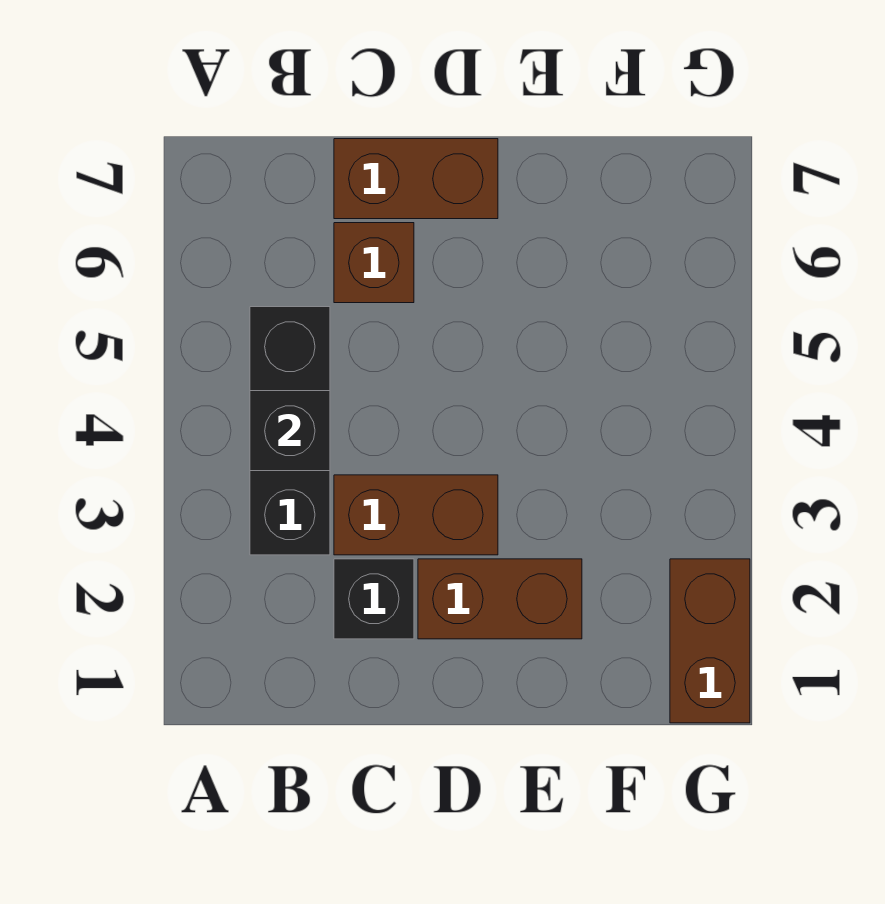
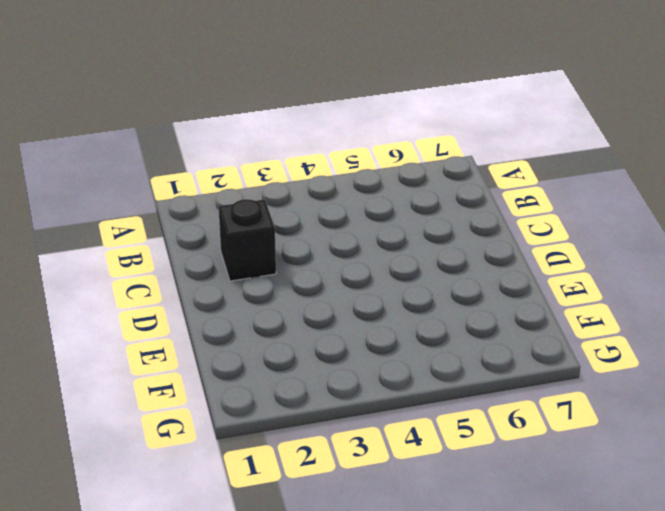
none -> black brick B3:B5 level 1
none -> brown brick C3:D3 level 1

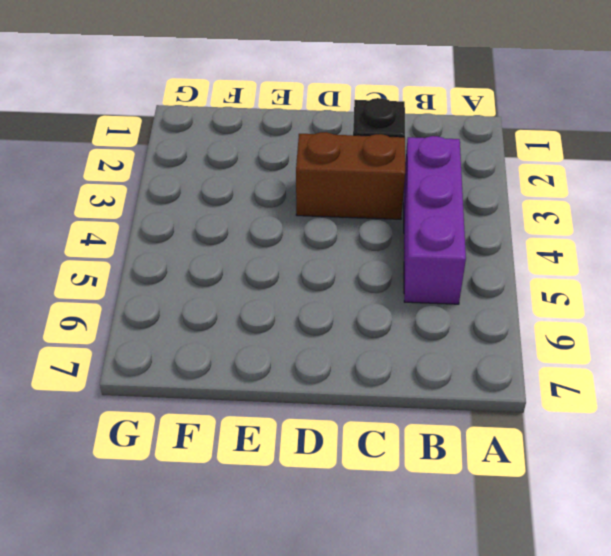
purple brick B3:B5 level 1 -> black brick B3:B5 level 1
none -> brown brick C6 level 1
none -> brown brick C7:D7 level 1

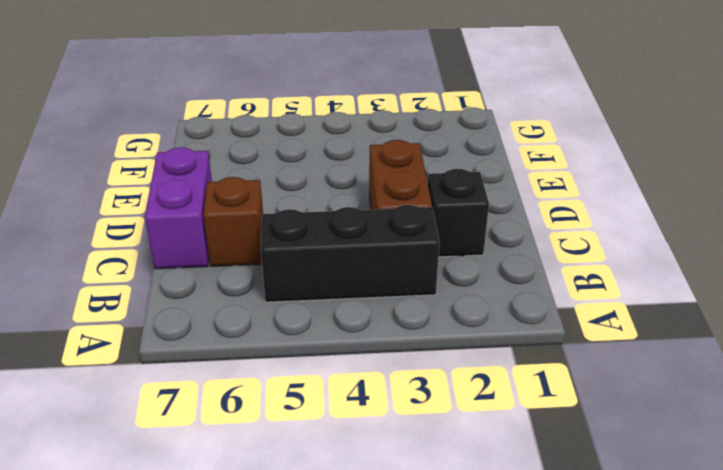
purple brick C7:D7 level 1 -> brown brick C7:D7 level 1
none -> brown brick D2:E2 level 1
none -> brown brick G1:G2 level 1

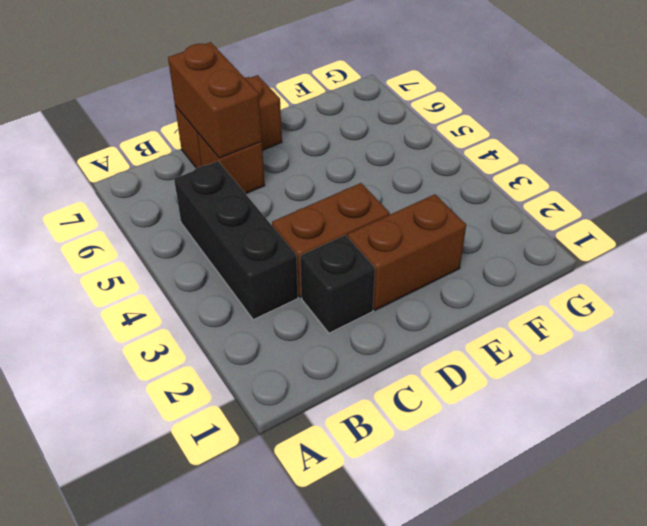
brown brick C6:C7 level 2 -> brown brick G1:G2 level 1
none -> black brick B4 level 2

